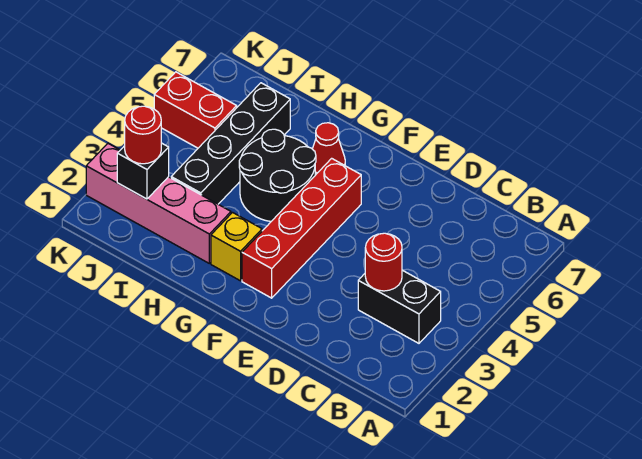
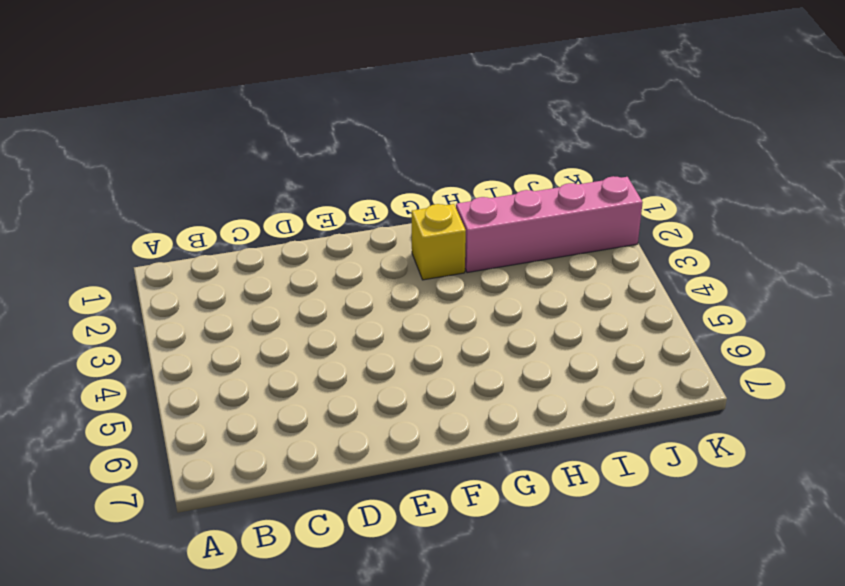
none -> black brick B3:C3 level 1
none -> red brick F2:F5 level 1

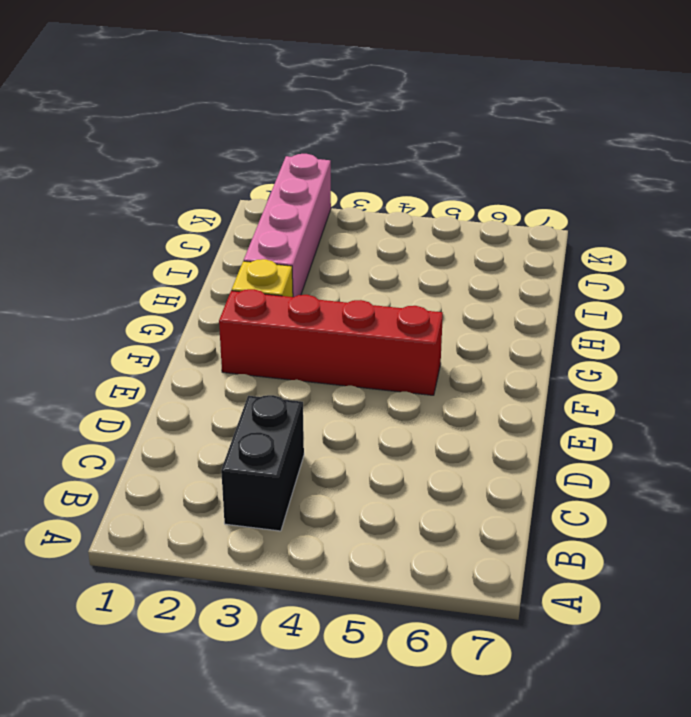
none -> black round brick G4:H5 level 1
none -> red cone G6 level 1

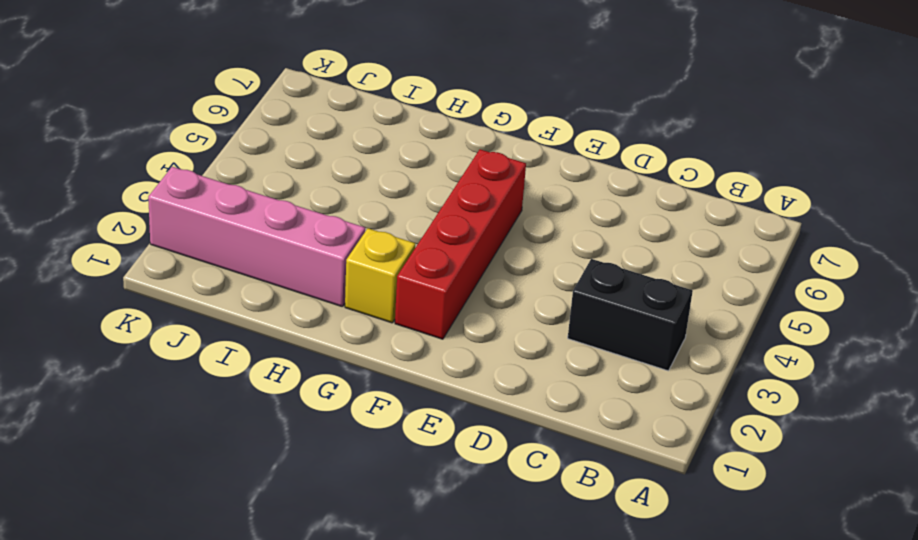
none -> black round brick G4:H5 level 1
none -> red cone G6 level 1

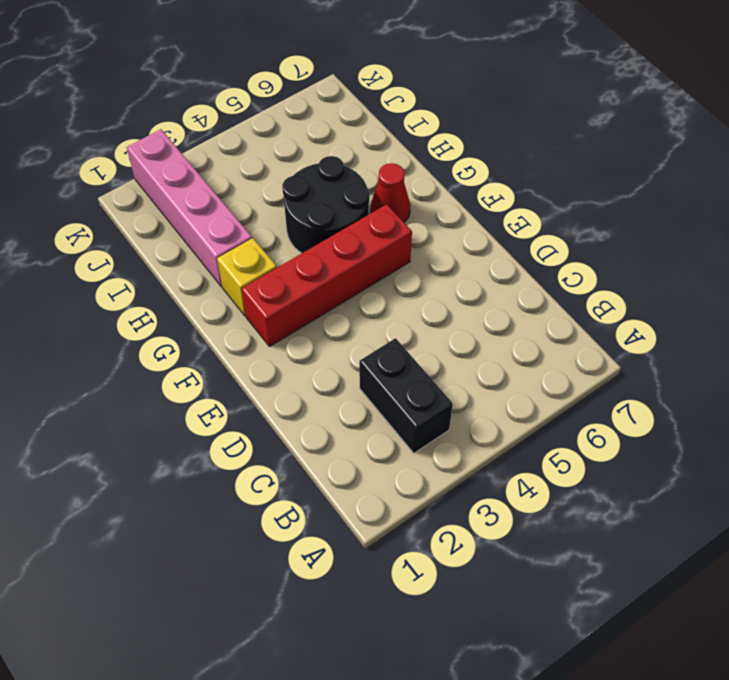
none -> black brick I3:I6 level 1
none -> red brick J5:K5 level 1

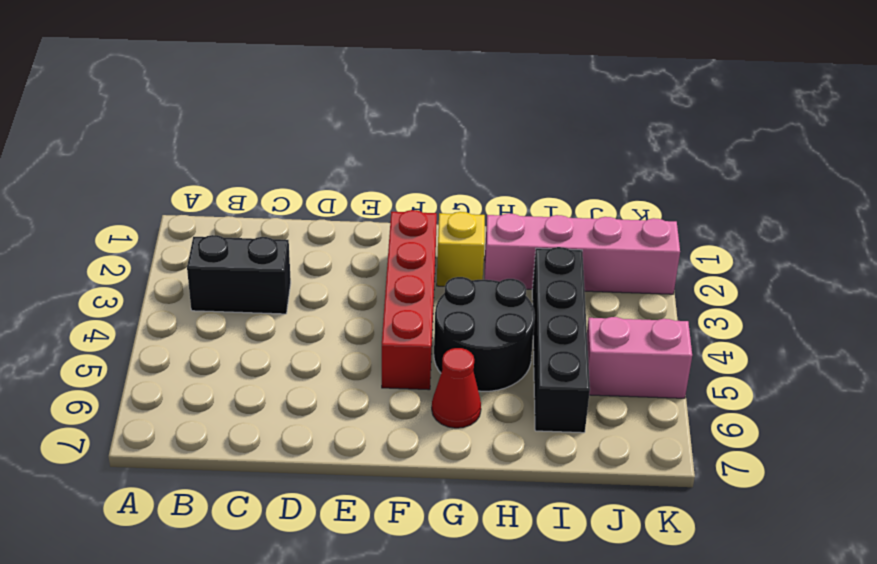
pink brick J5:K5 level 1 -> red brick J5:K5 level 1
none -> red round brick C3 level 2
none -> black brick J2 level 2

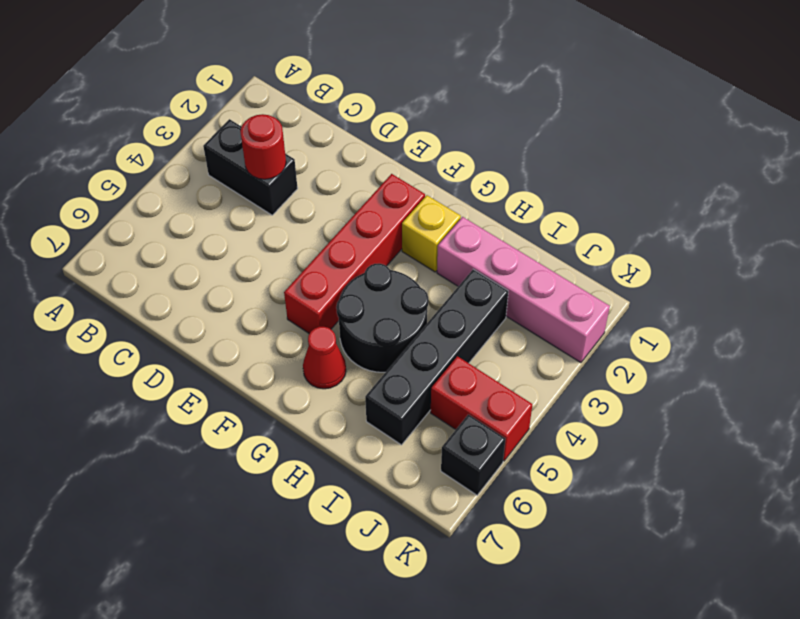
black brick K6 level 1 -> black brick J2 level 2
none -> red round brick J2 level 3

